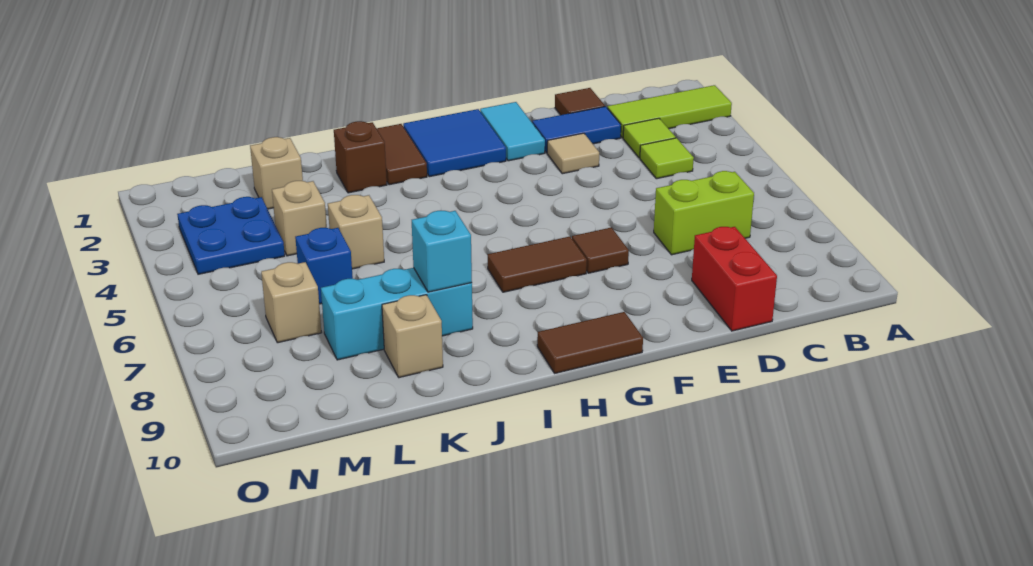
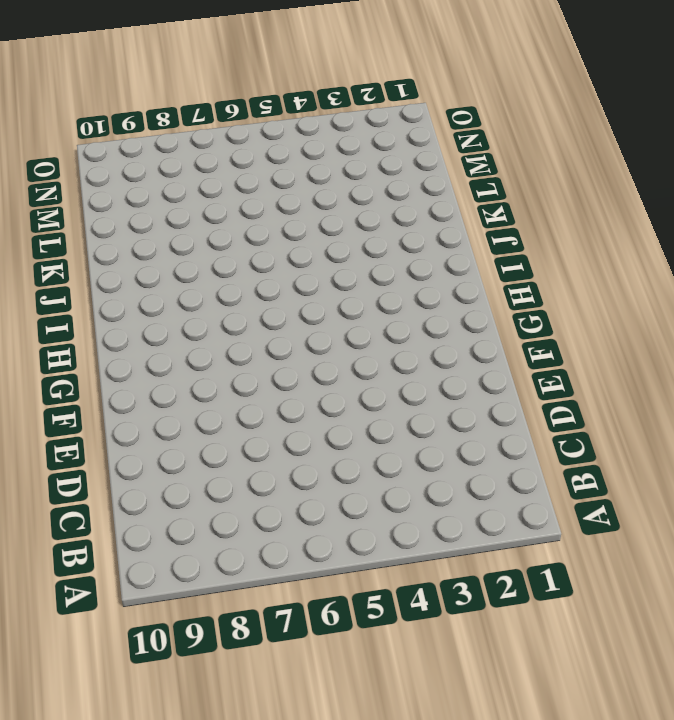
none -> lime tile A2:C2 level 1
none -> lime tile C3 level 1
none -> lime tile C4 level 1

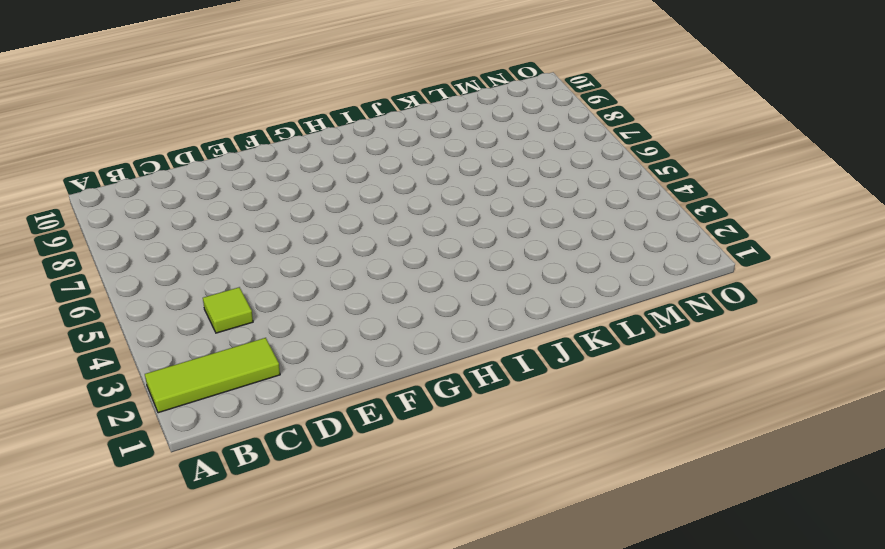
none -> lime tile C3 level 1
none -> lime brick C7:D7 level 1
none -> brown tile D1 level 1

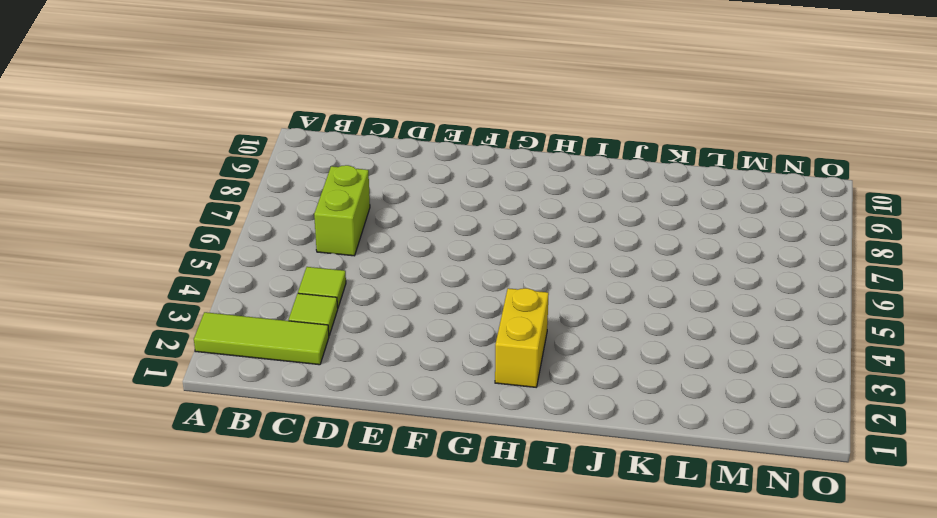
lime brick C6:C7 level 1 -> lime brick C7:D7 level 1
yellow brick H2:H3 level 1 -> blue tile G1:H2 level 1
none -> brown tile D1 level 1
none -> blue tile D2:E2 level 1
none -> red brick D9:D10 level 1

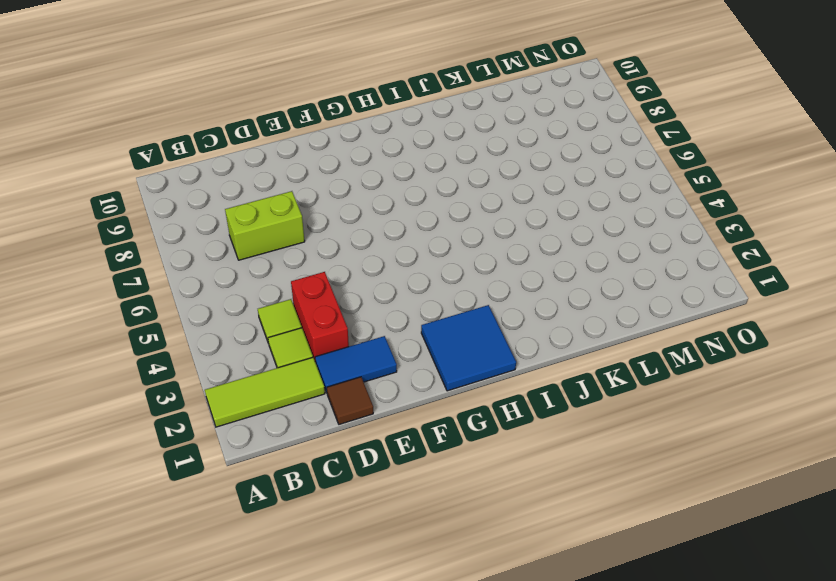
red brick D3:D4 level 1 -> red brick D9:D10 level 1
none -> tan tile E3 level 1
none -> cyan tile F1:F2 level 1
none -> brown tile F7 level 1

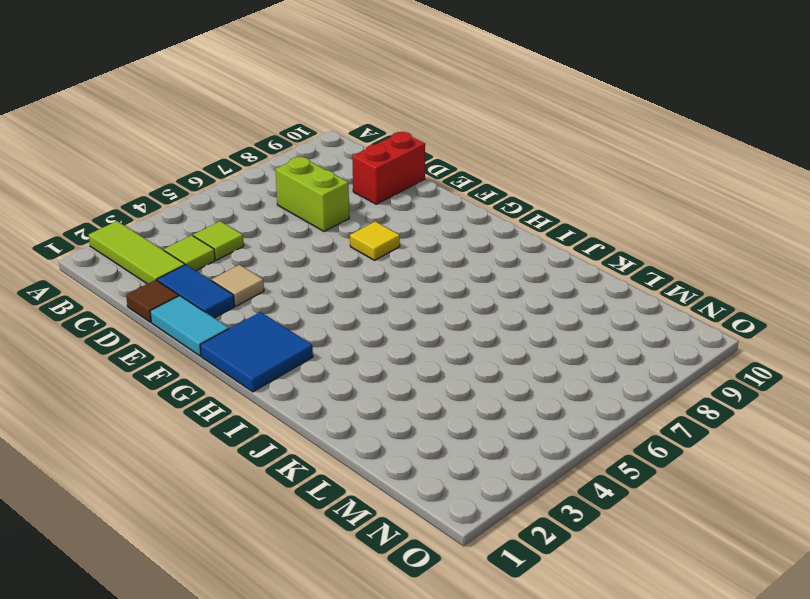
cyan tile E1:F1 level 1 -> cyan tile F1:F2 level 1
yellow tile F7 level 1 -> brown tile F7 level 1
none -> brown tile G7:H7 level 1
none -> brown tile G10:H10 level 1
none -> brown tile I1:I2 level 1

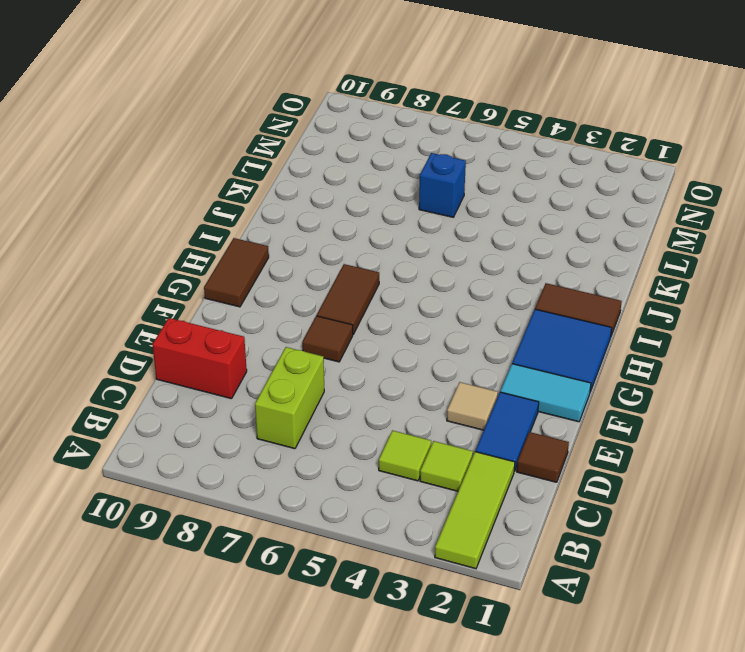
none -> brown brick J2 level 1
none -> cyan brick J8:L8 level 1
none -> tan brick K5 level 1

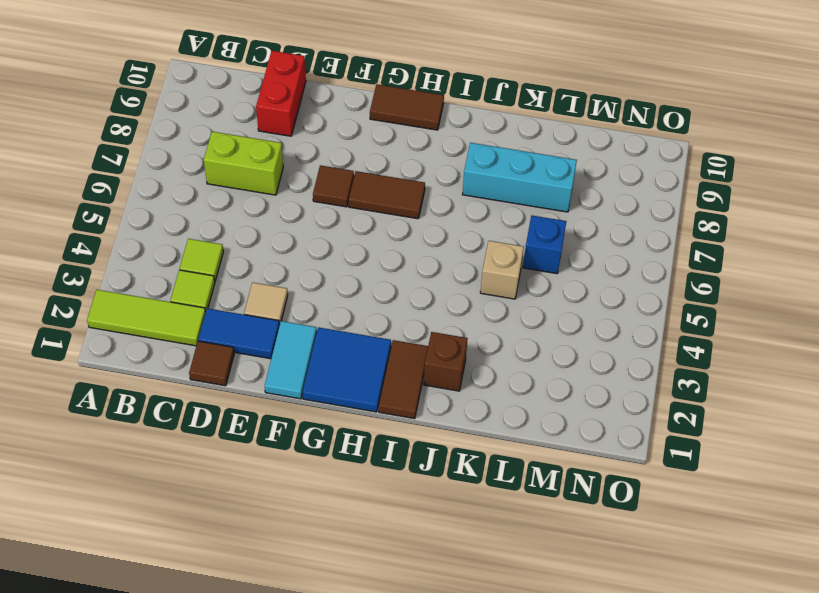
none -> tan brick K9 level 1
none -> tan brick L2 level 1
none -> tan brick L4 level 1

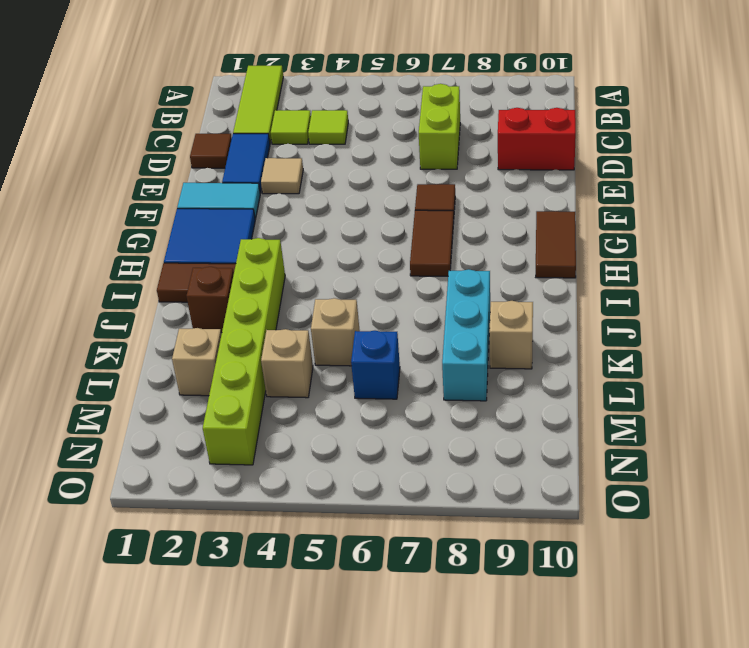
lime brick I3:N3 level 1 -> blue plate M3:N4 level 1
none -> tan brick M7 level 1
none -> cyan brick J8 level 2

